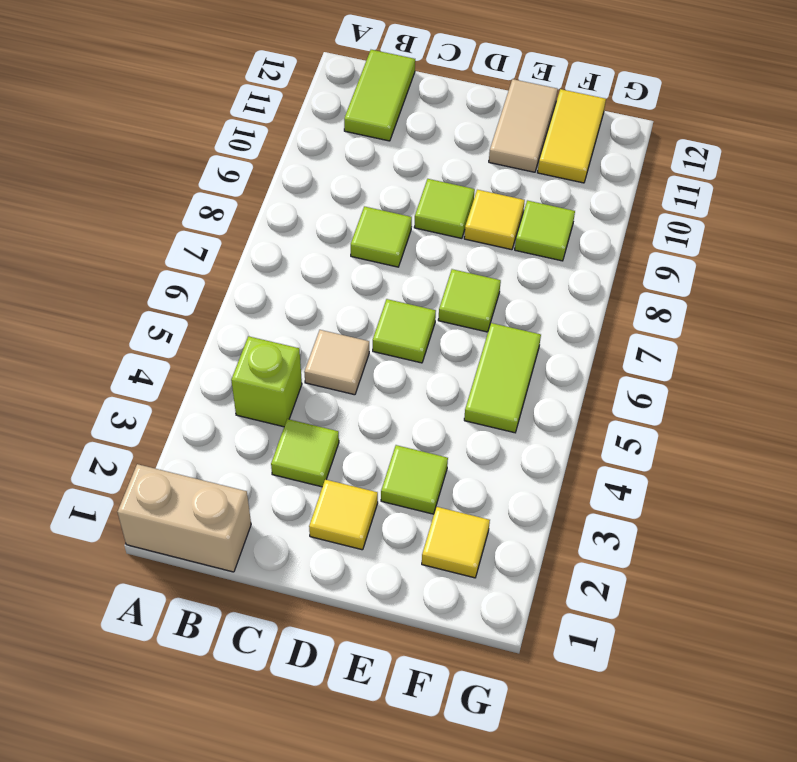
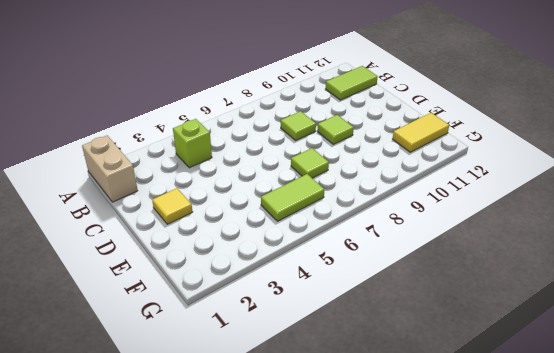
none -> lime tile C3 level 1
none -> tan tile C5 level 1
none -> lime tile D6 level 1

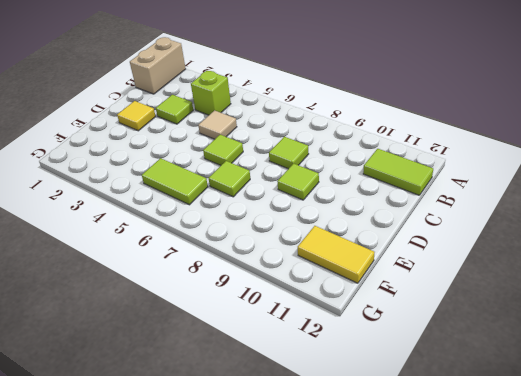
none -> lime tile E3 level 1
none -> yellow tile E9 level 1
none -> tan tile E11:E12 level 1

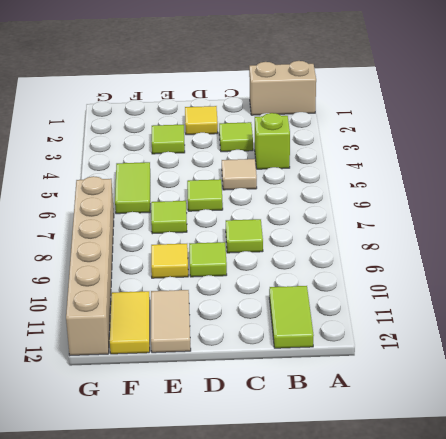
tan brick G7:G12 level 1 -> none
none -> yellow tile F2 level 1
none -> lime tile F9 level 1

